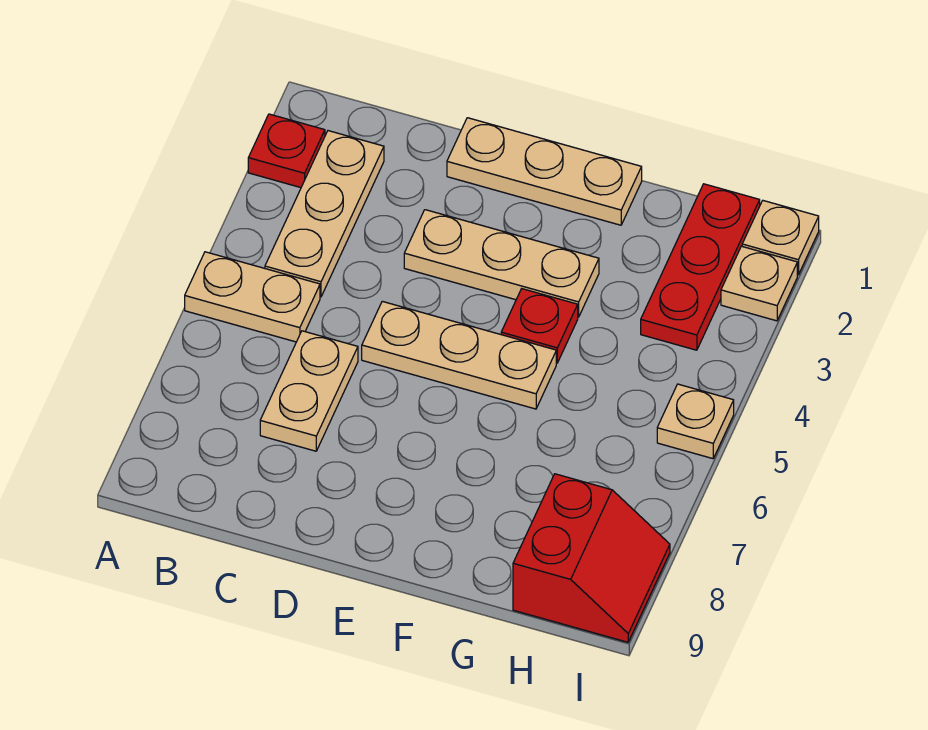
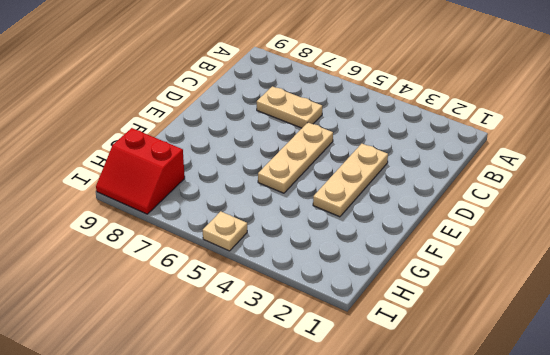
none -> red plate A2 level 1
none -> tan plate A5:B5 level 1
none -> tan plate B2:B4 level 1

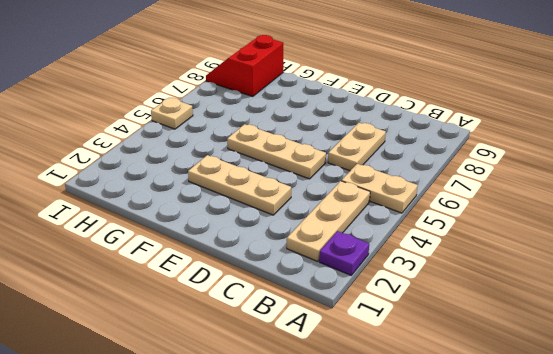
purple plate A2 level 1 -> red plate A2 level 1
none -> tan plate D1:F1 level 1
none -> red plate F4 level 1
none -> red plate H1:H3 level 1

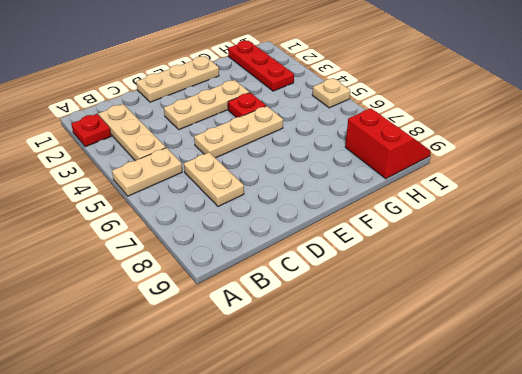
none -> tan plate I1 level 1
none -> tan plate I2 level 1

